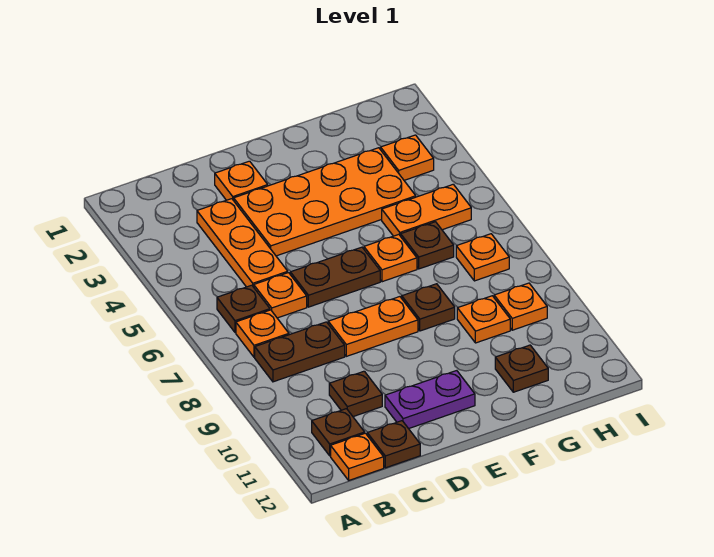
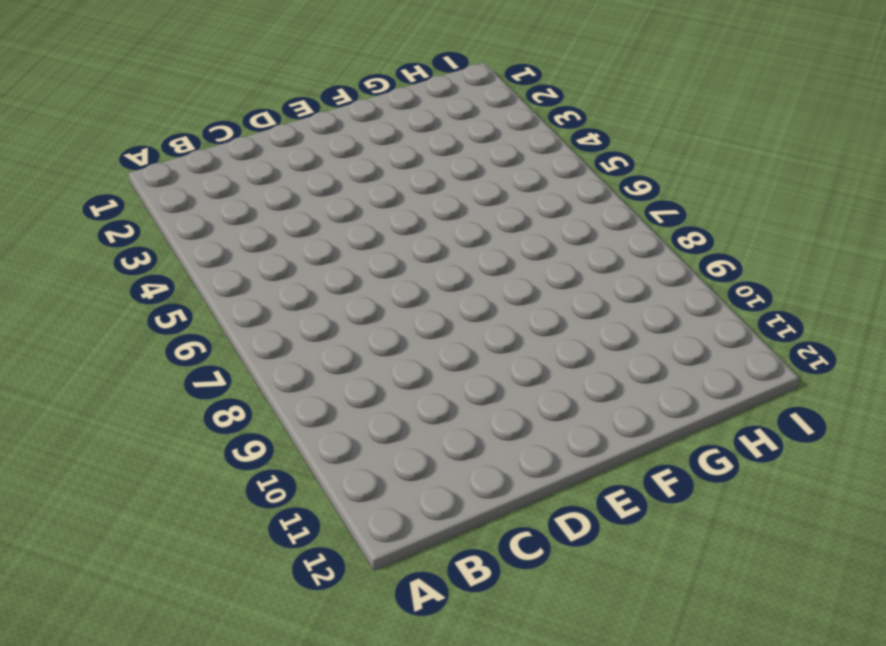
none -> brown plate B6 level 1
none -> orange plate B7 level 1
none -> brown plate B8:C8 level 1

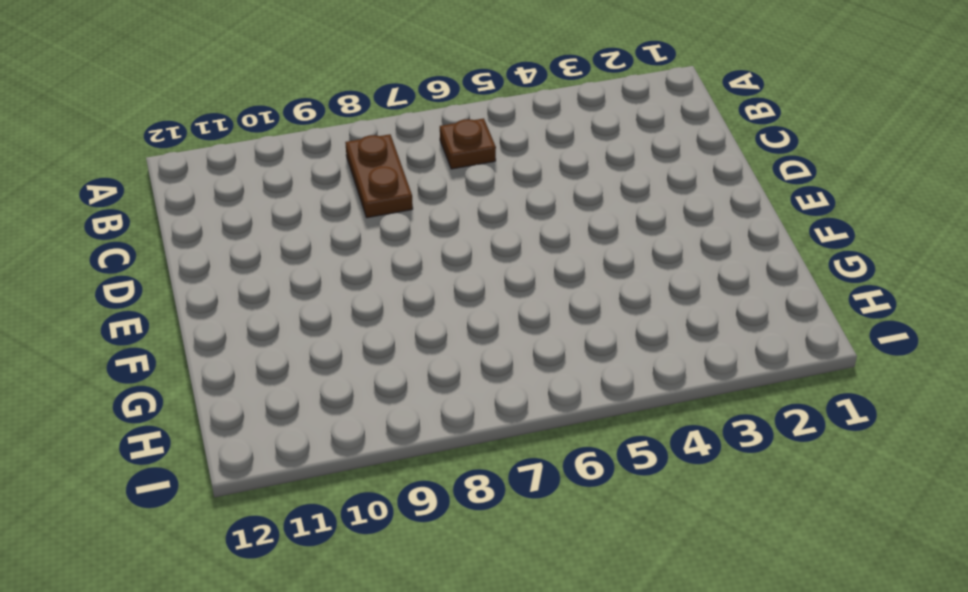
none -> orange plate B7 level 1
none -> brown plate B11 level 1
none -> orange plate B12 level 1

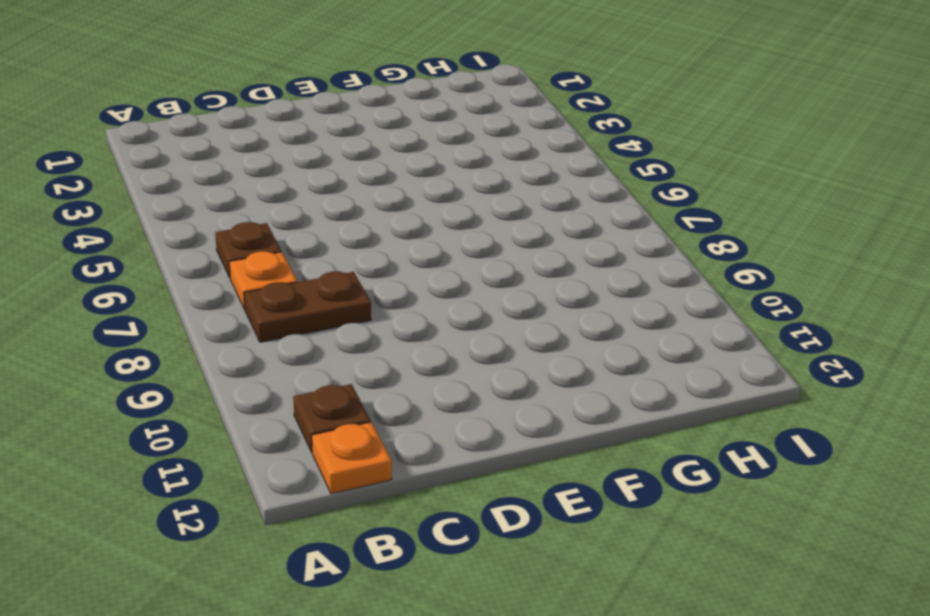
none -> orange plate C3:C5 level 1
none -> orange plate C6 level 1
none -> brown plate C10 level 1

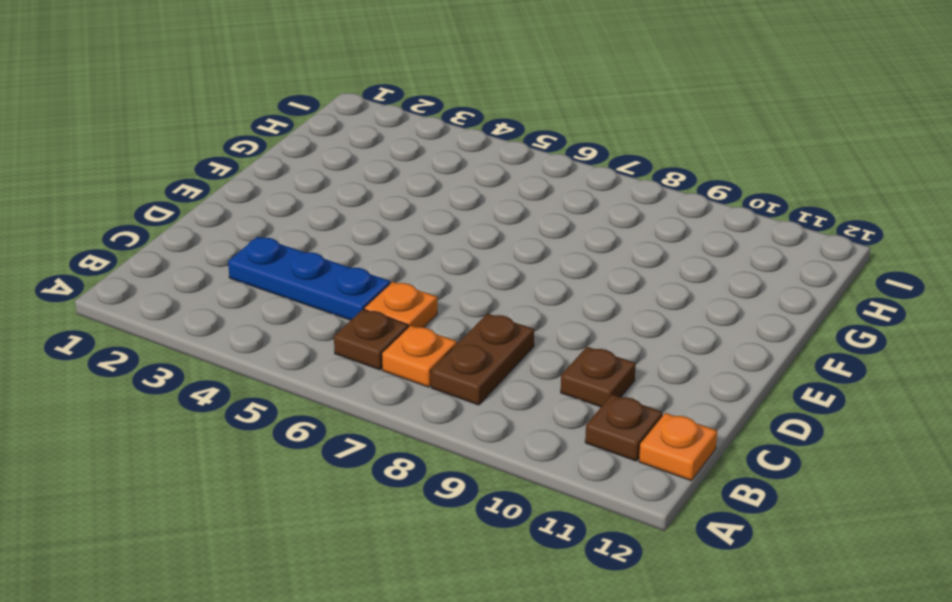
blue plate C3:C5 level 1 -> orange plate C3:C5 level 1
none -> brown plate C12 level 1
none -> orange plate D2 level 1
none -> orange plate D3:G4 level 1

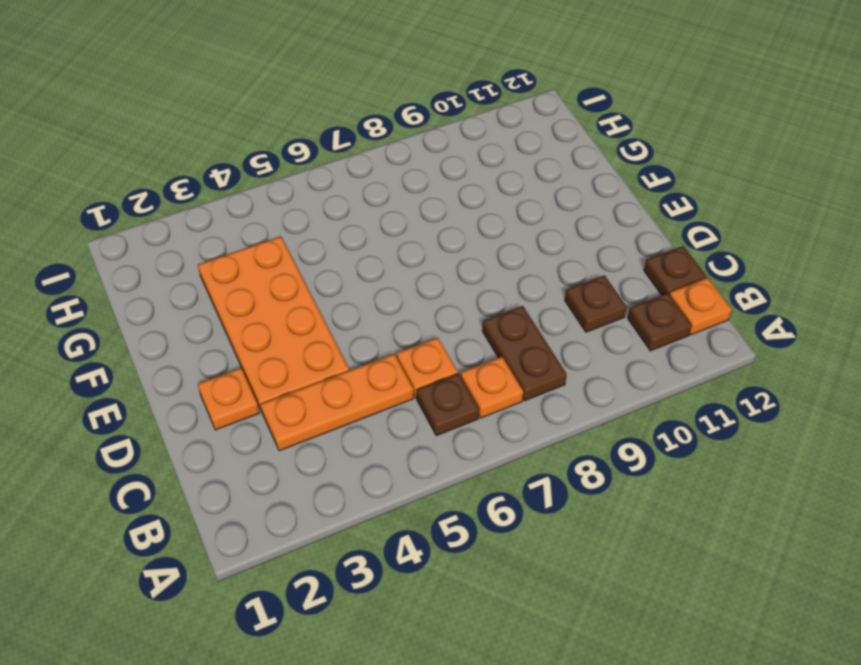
none -> brown plate D6:E6 level 1
none -> orange plate D8:E8 level 1
none -> purple plate D11:E11 level 1

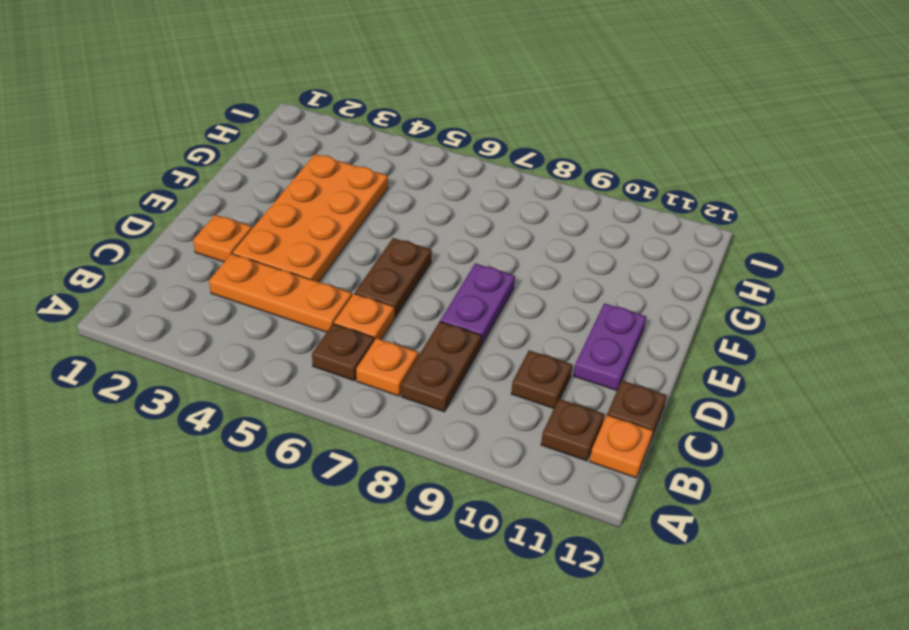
purple plate D8:E8 level 1 -> orange plate D8:E8 level 1
none -> orange plate F6 level 1
none -> brown plate F8 level 1
none -> orange plate G5:H5 level 1

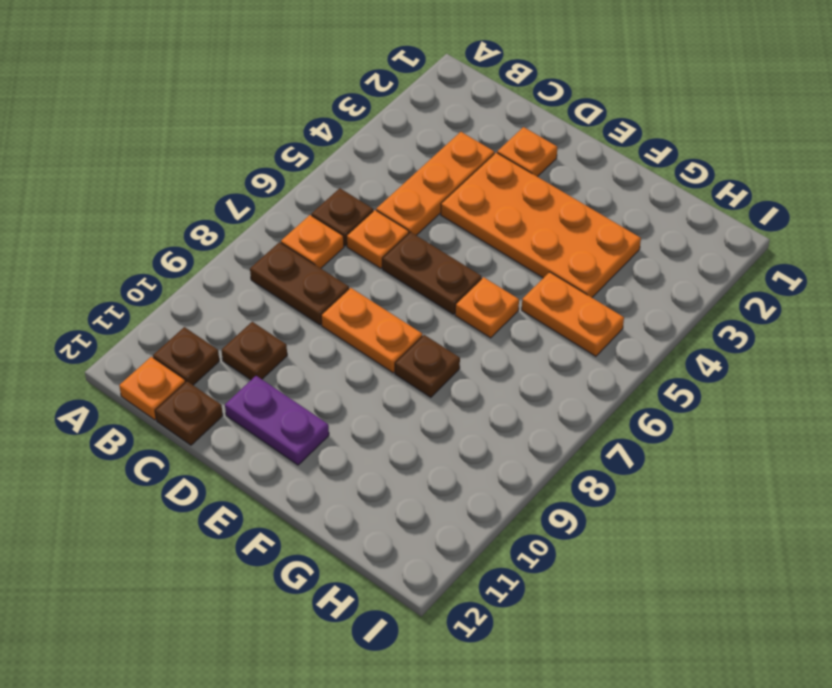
none -> brown plate G6 level 1
none -> orange plate G9 level 1
none -> brown plate G11 level 1

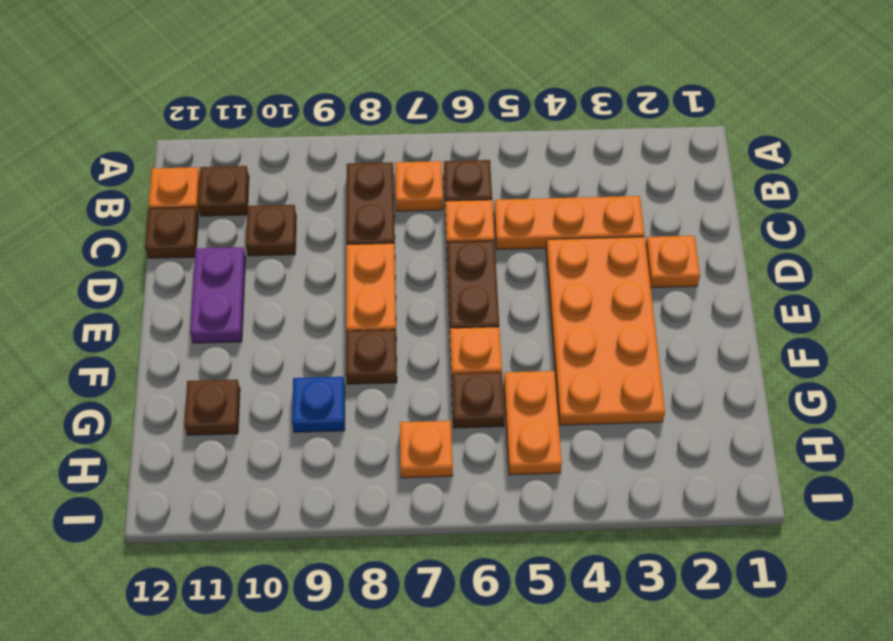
blue plate G9 level 1 -> orange plate G9 level 1
none -> orange plate H3 level 1
none -> orange plate H9 level 1

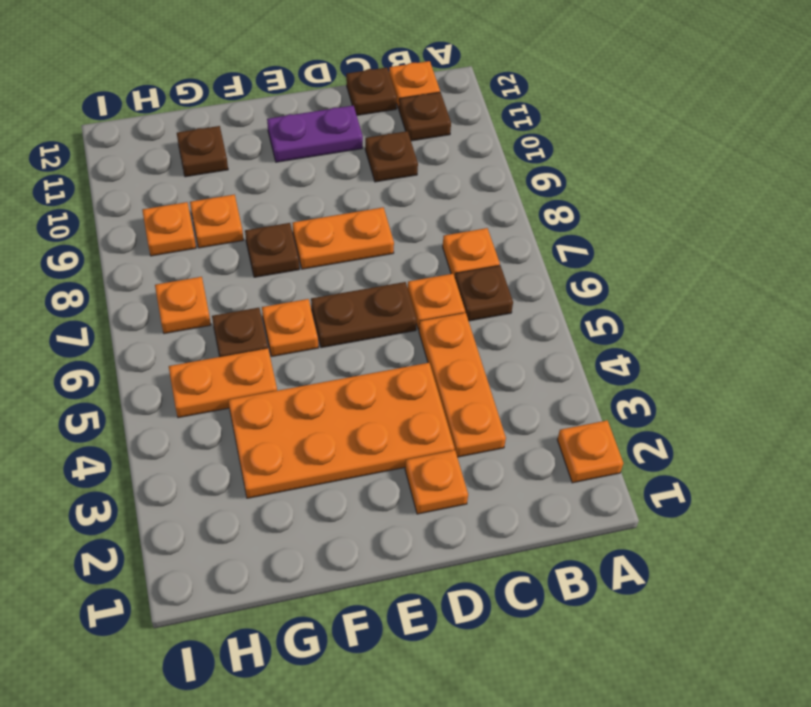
orange plate A2 level 1 -> orange plate H3 level 1
none -> brown plate B8:C8 level 1

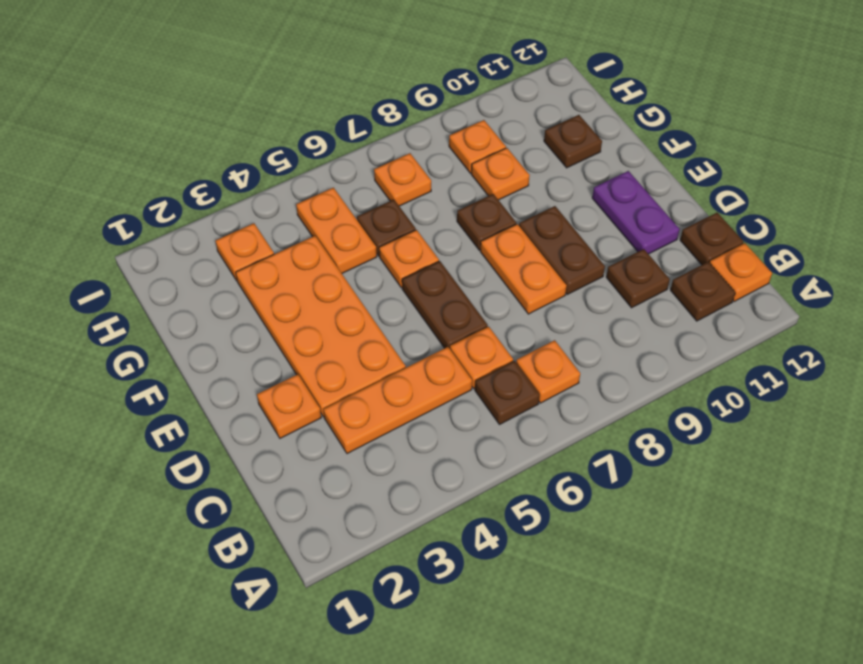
brown plate D9:E9 level 1 -> brown plate B8:C8 level 1

